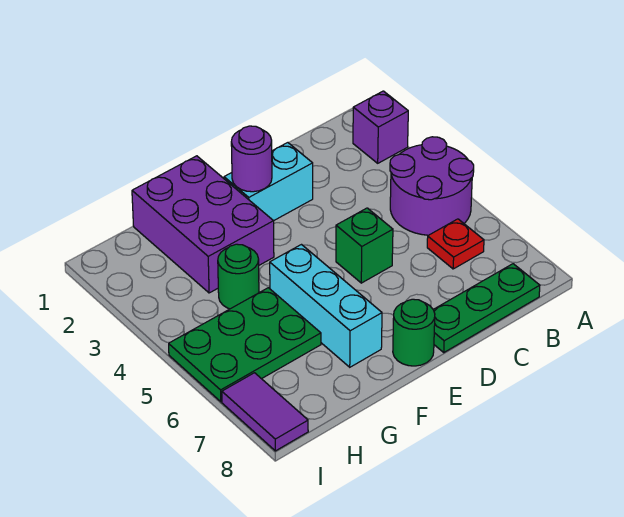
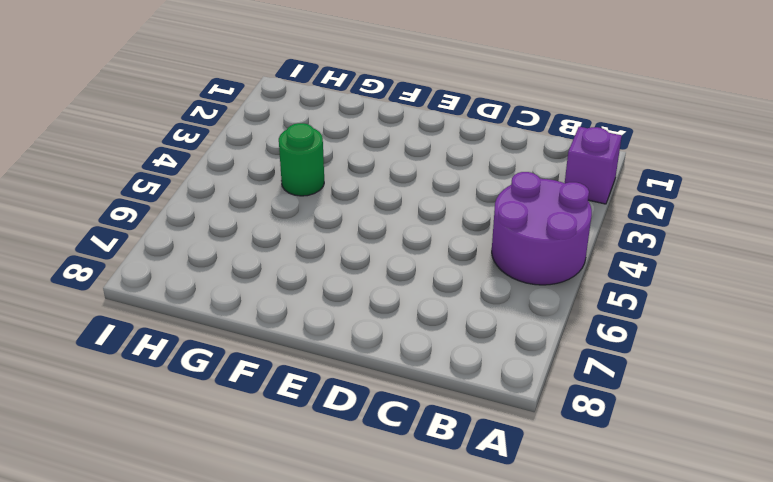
none -> red plate B6 level 1
none -> green plate B8:D8 level 1
none -> cyan brick D2:E2 level 1

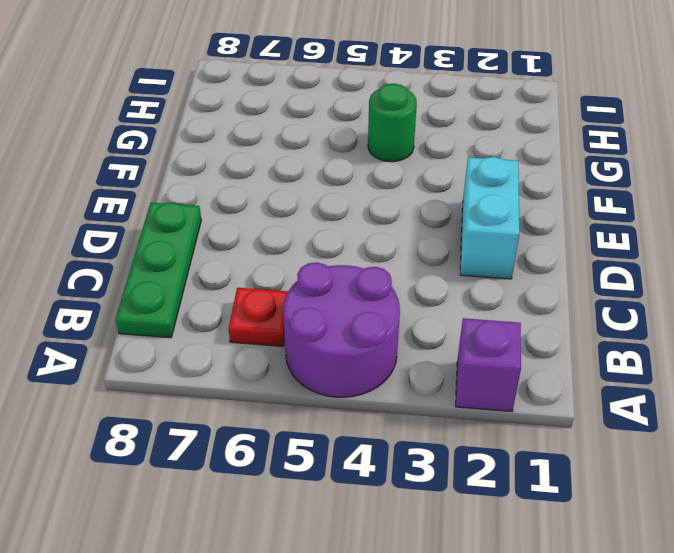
none -> green brick D5 level 1
none -> green round brick E8 level 1
none -> purple brick F1:G3 level 1

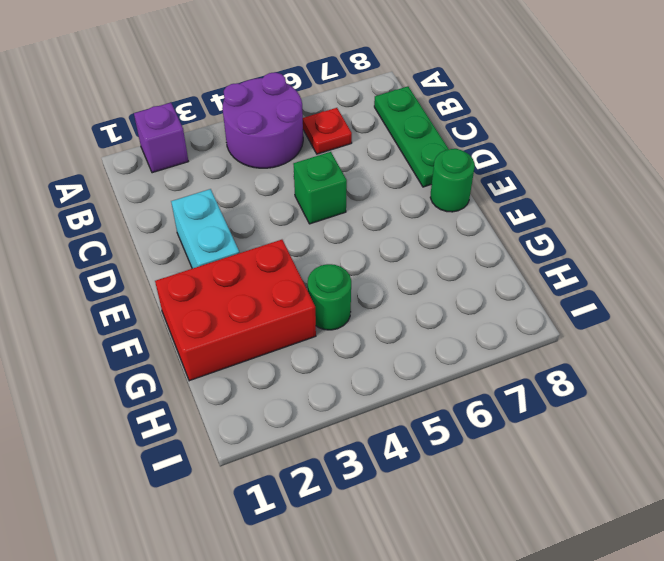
red brick F1:G3 level 1 -> purple brick F1:G3 level 1
none -> cyan brick F5:F7 level 1
none -> green plate G5:I6 level 1
none -> purple tile I7:I8 level 1

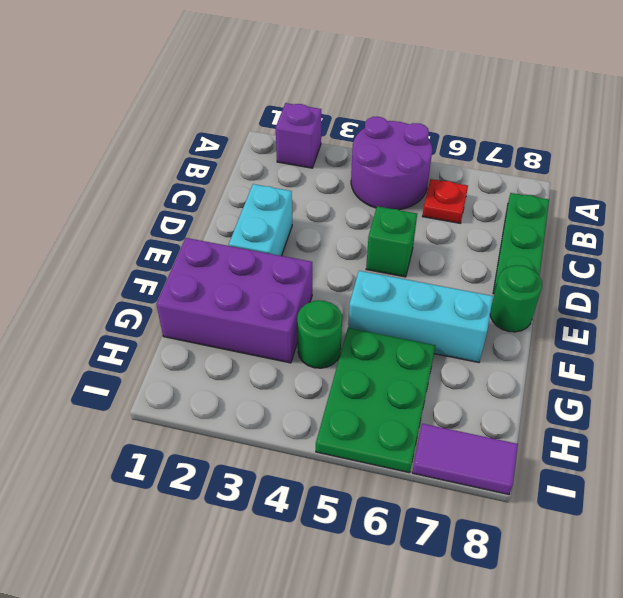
none -> purple round brick E2 level 2

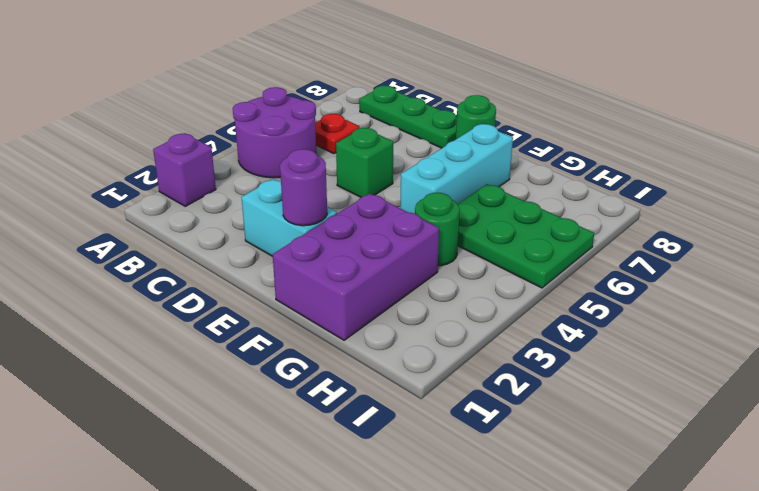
none -> purple tile I7:I8 level 1

